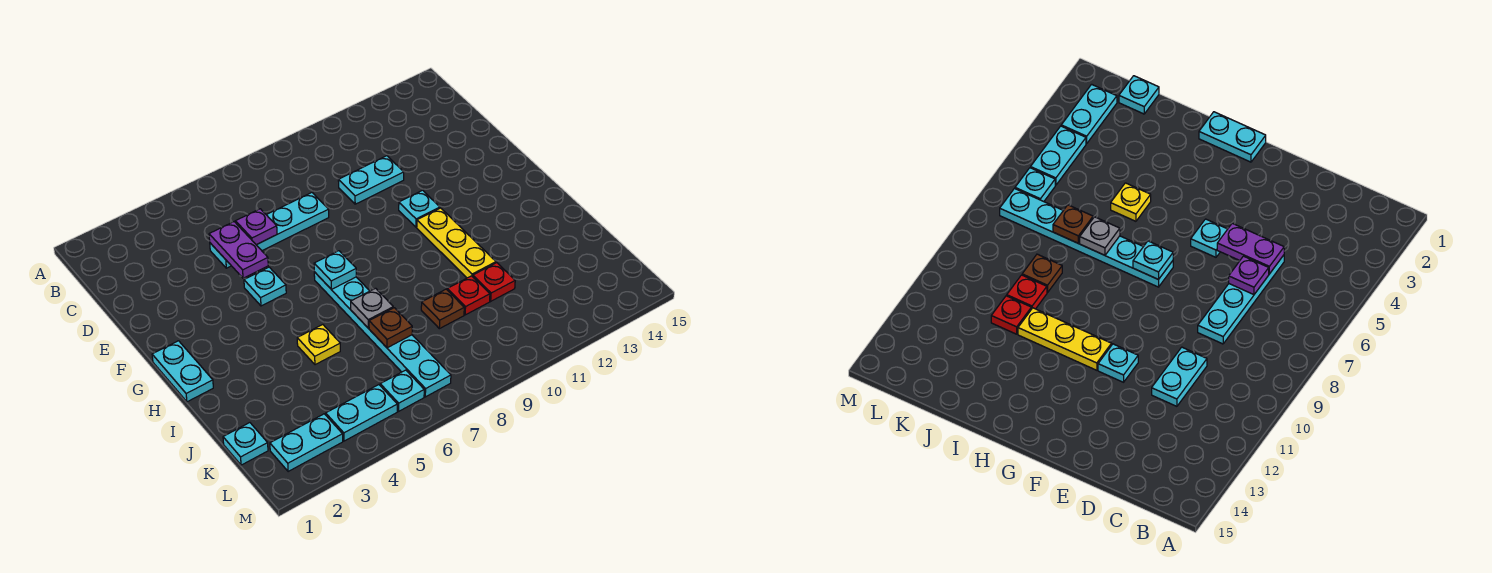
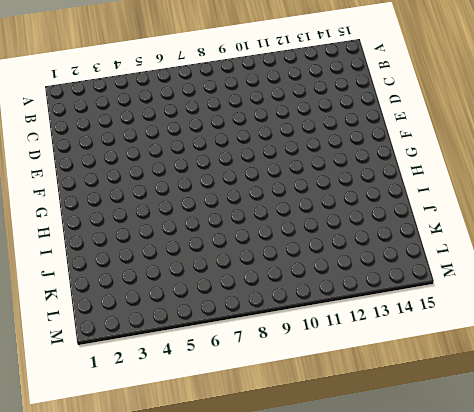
none -> cyan plate D5:D8 level 1
none -> cyan plate D10:D11 level 1
none -> cyan plate F5 level 1

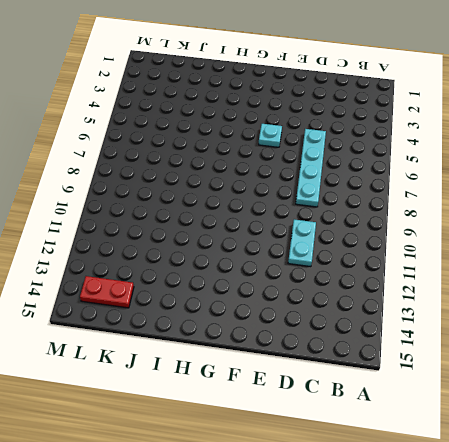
red plate K14:L14 level 1 -> none
none -> cyan plate F11 level 1
none -> cyan plate G1:H1 level 1
none -> cyan plate G7:L7 level 1

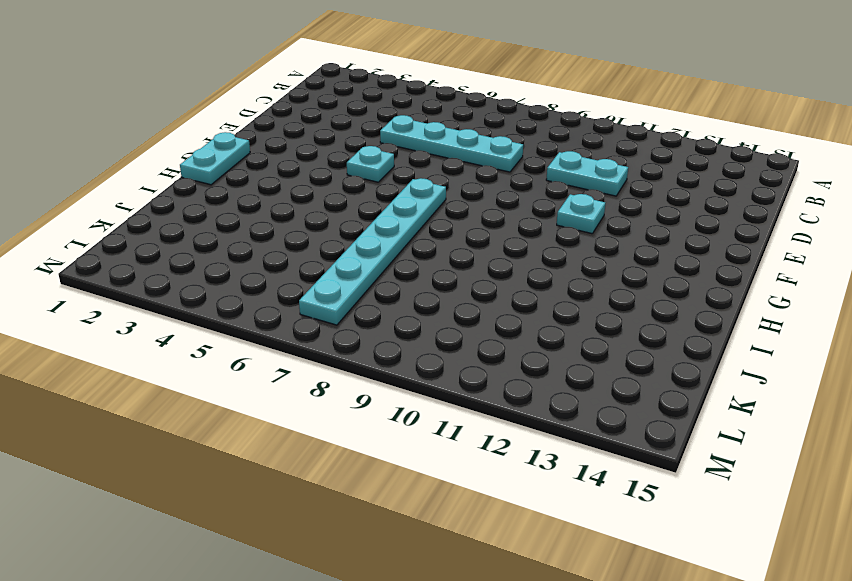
none -> yellow plate G11:I11 level 1
none -> yellow plate I5 level 1
none -> brown plate J9 level 1

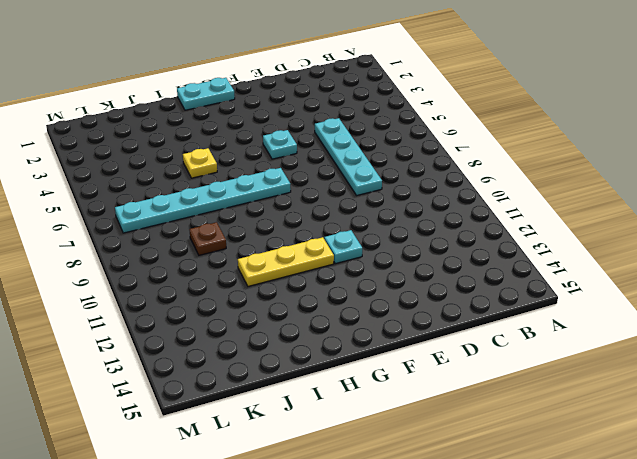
none -> cyan plate D10:D11 level 1
none -> red plate J10 level 1
none -> red plate J11 level 1

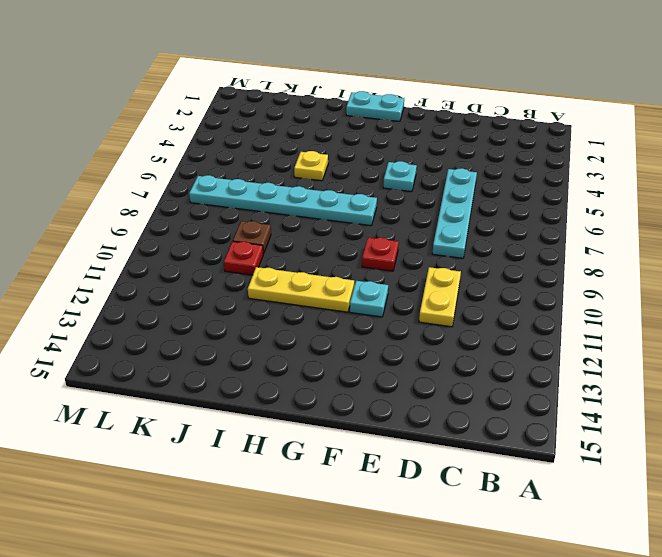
yellow plate D10:D11 level 1 -> cyan plate D10:D11 level 1
red plate F9 level 1 -> red plate J11 level 1
none -> cyan plate K1 level 1
none -> cyan plate L2:L3 level 1
none -> cyan plate L4:L5 level 1

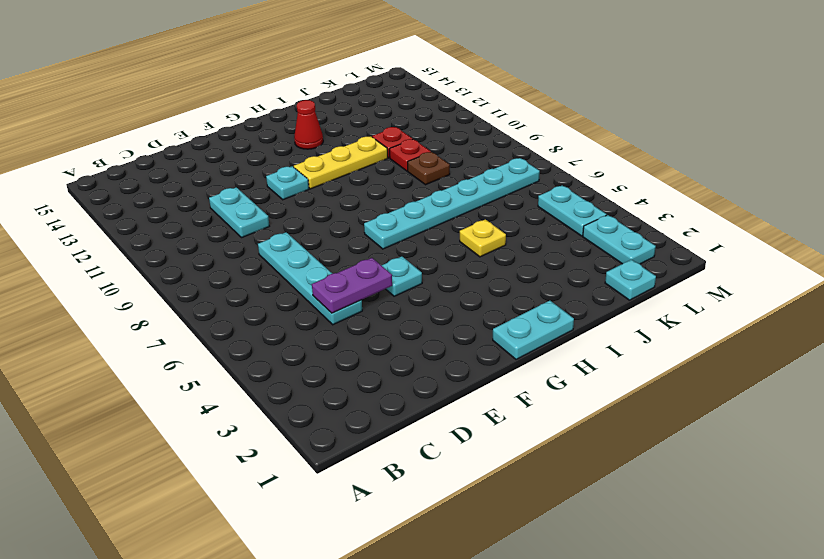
red cone H13 level 1 -> none
none -> cyan plate L6 level 1
none -> purple plate D6 level 2
none -> cyan plate G7 level 2

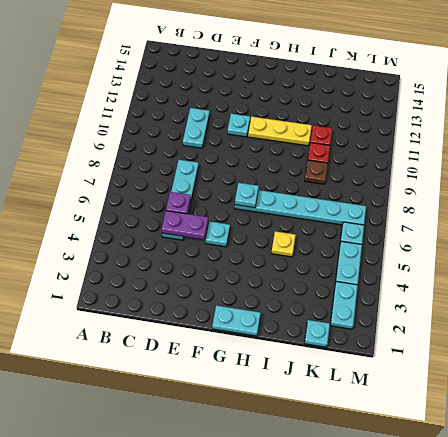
none -> grey plate I7 level 2
none -> brown plate J7 level 2

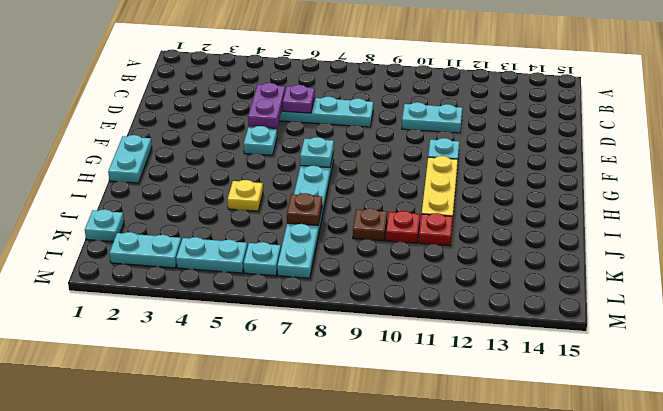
none -> grey plate I7 level 2

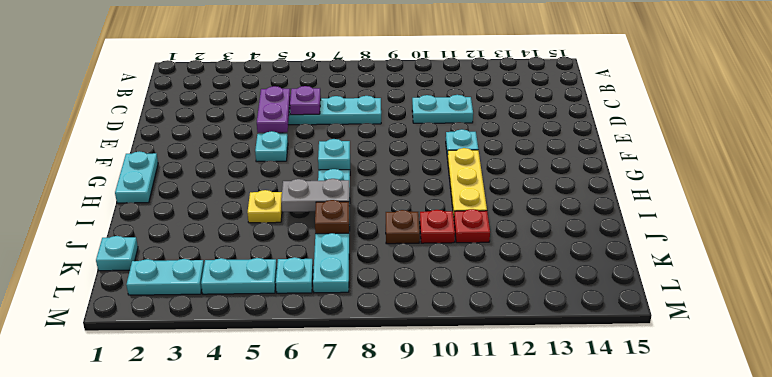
grey plate I6:I7 level 2 -> grey plate I7 level 2

